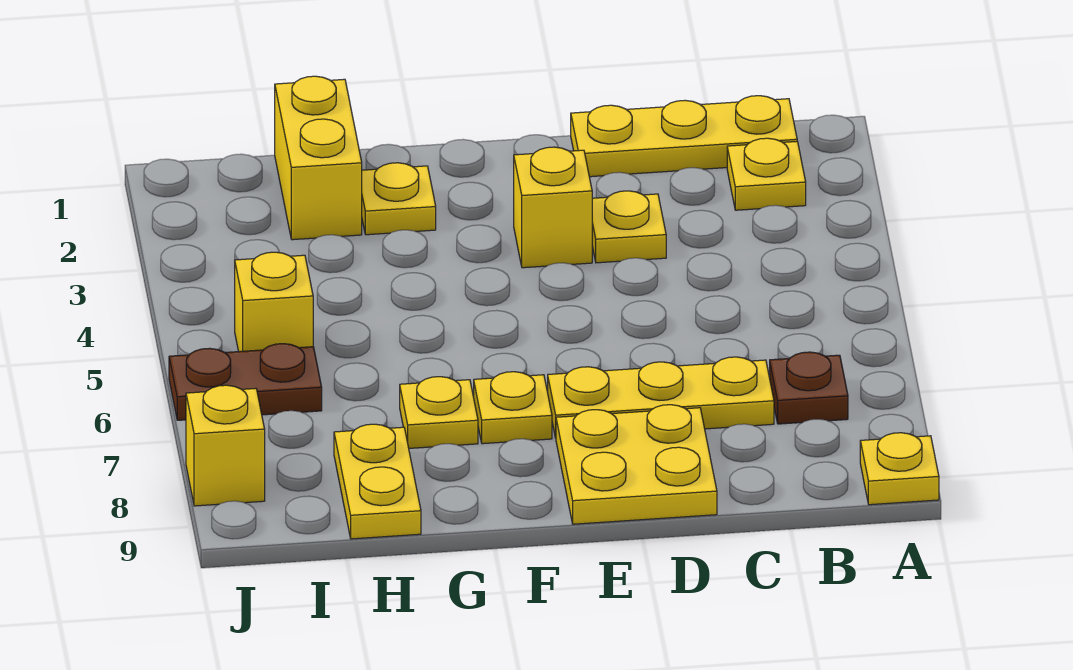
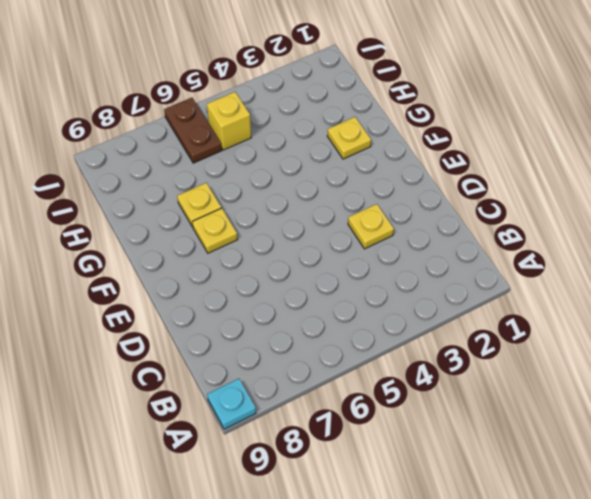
cyan plate A9 level 1 -> yellow plate A9 level 1
none -> yellow plate B1:D1 level 1
none -> yellow plate B2 level 1
none -> brown plate B7 level 1

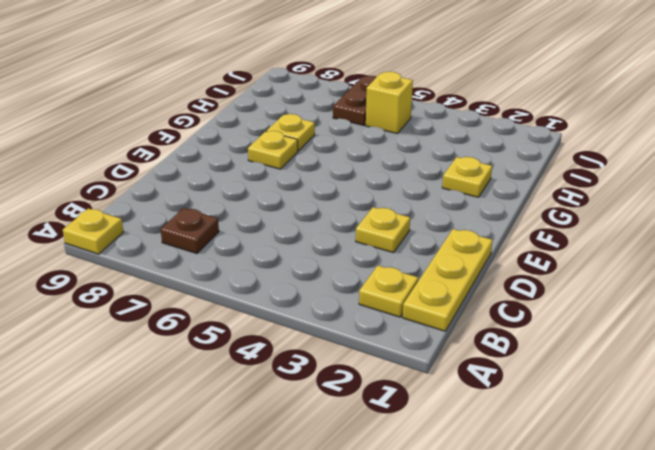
none -> yellow plate C7:E7 level 1
none -> yellow plate D8:E9 level 1
none -> yellow brick E3 level 1

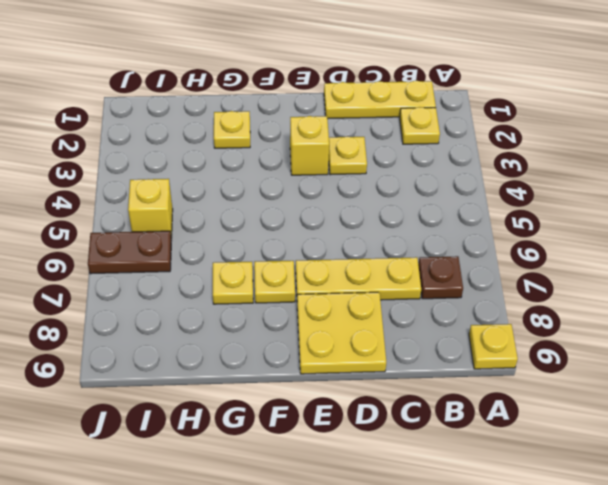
none -> yellow brick H1:H2 level 1
none -> yellow plate H8:H9 level 1
none -> yellow brick J8 level 1

